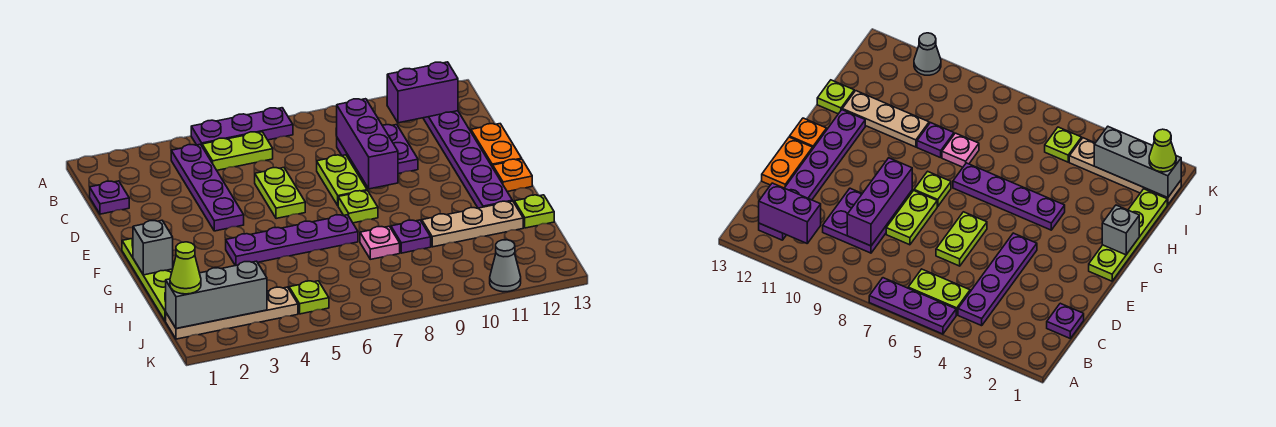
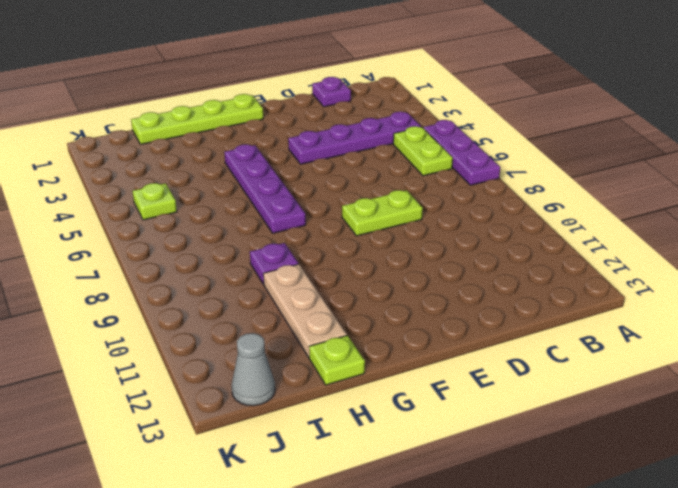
grey cone J13 level 1 -> grey cone K11 level 1
none -> purple plate B12:G12 level 1
none -> purple plate C9:D10 level 1
none -> lime plate D6:E6 level 1

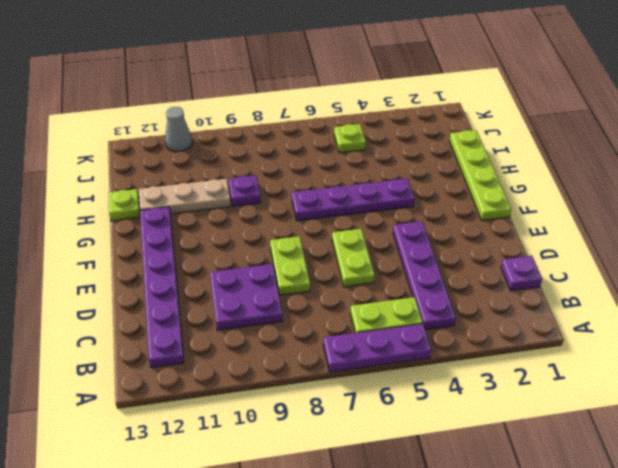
none -> orange plate D13:E13 level 1
none -> lime plate F8 level 1
none -> orange plate F13 level 1

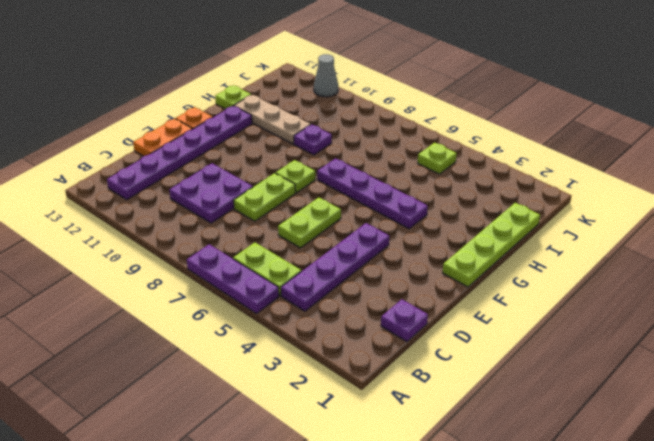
none -> pink plate H8 level 1
none -> tan plate J1:J4 level 1
none -> purple brick B11:B12 level 2

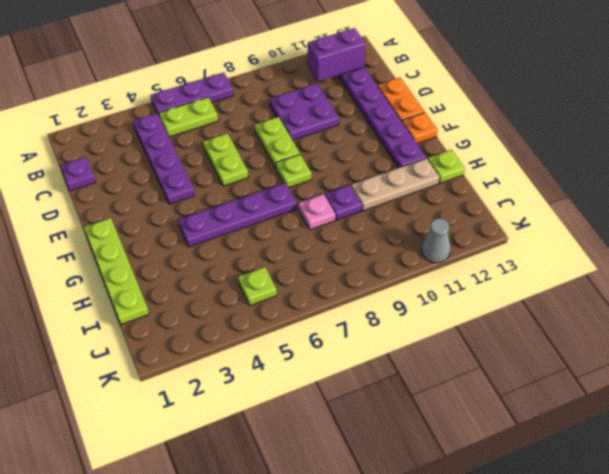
none -> tan plate J1:J4 level 1
none -> purple brick C9:E9 level 2
none -> grey brick G1 level 2

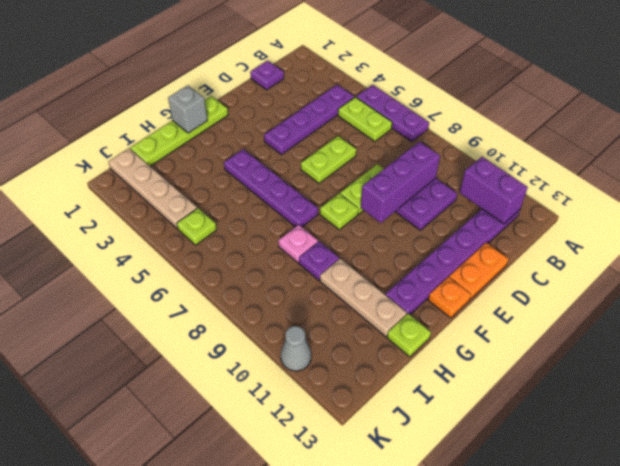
none -> grey brick J1:J3 level 2
none -> lime cone J1 level 3

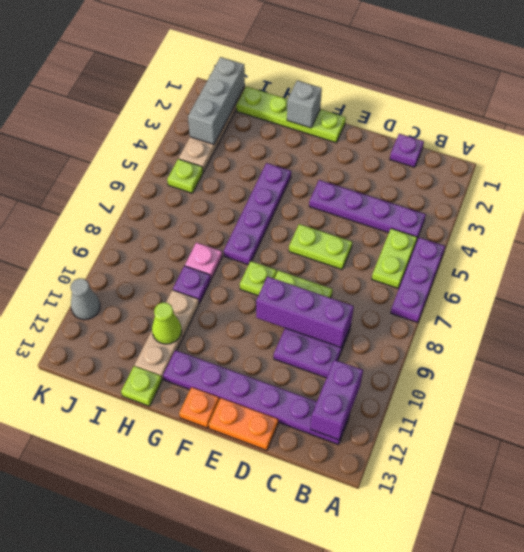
lime cone H11 level 2 -> lime cone J1 level 3

